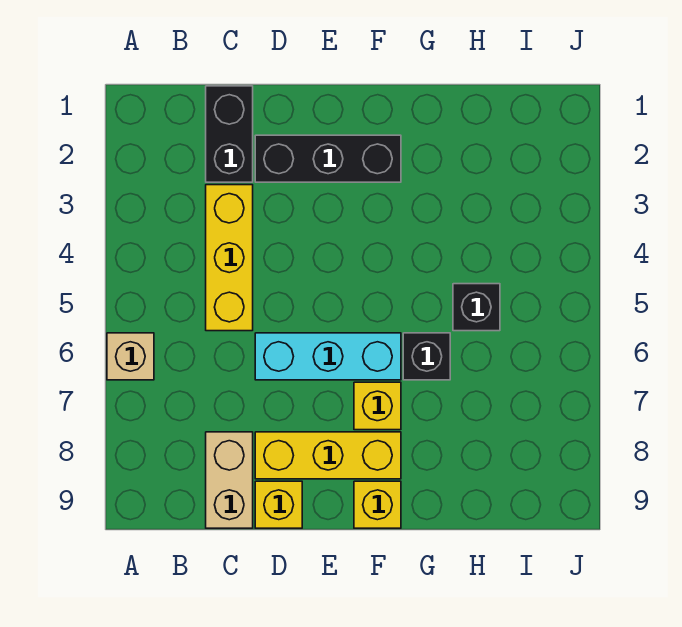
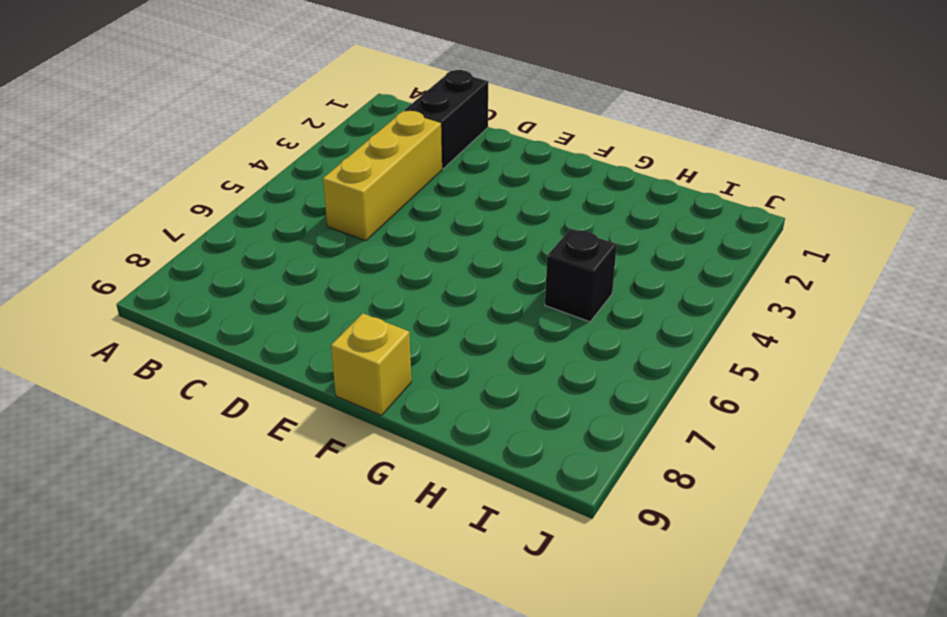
none -> tan brick A6 level 1
none -> tan brick C8:C9 level 1
none -> black brick D2:F2 level 1

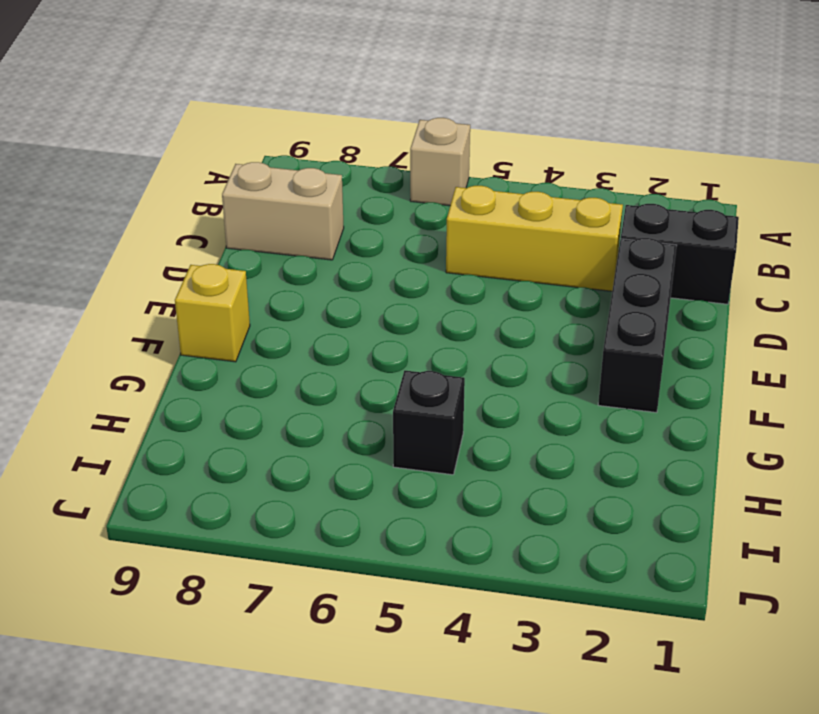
none -> cyan brick D6:F6 level 1
none -> yellow brick D8:F8 level 1
none -> yellow brick D9 level 1

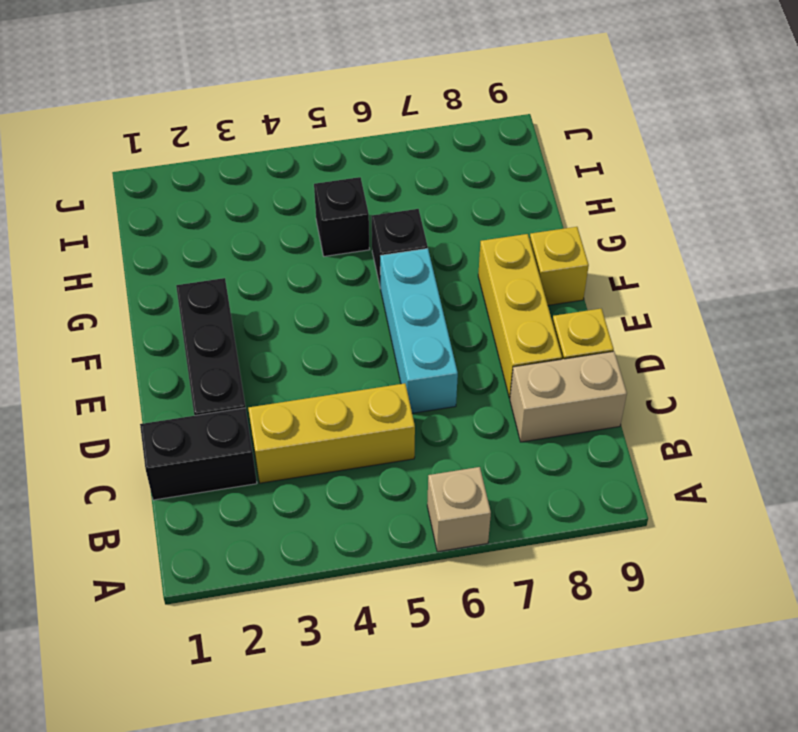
none -> yellow brick F7 level 1

